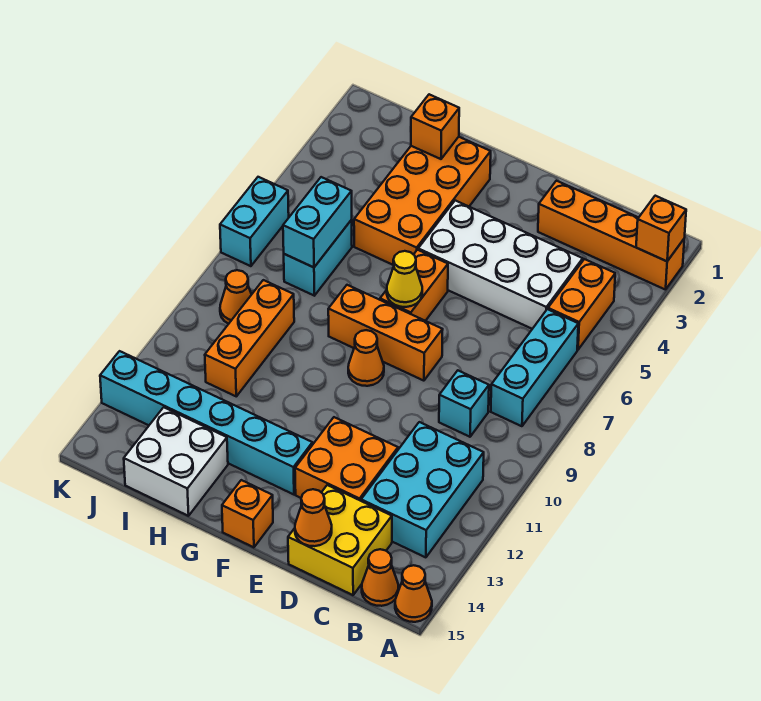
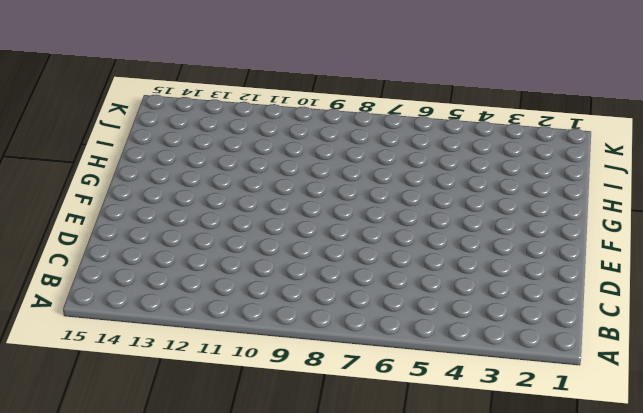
none -> orange brick A2:D2 level 1
none -> orange cone A15 level 1
none -> orange brick B4:B5 level 1

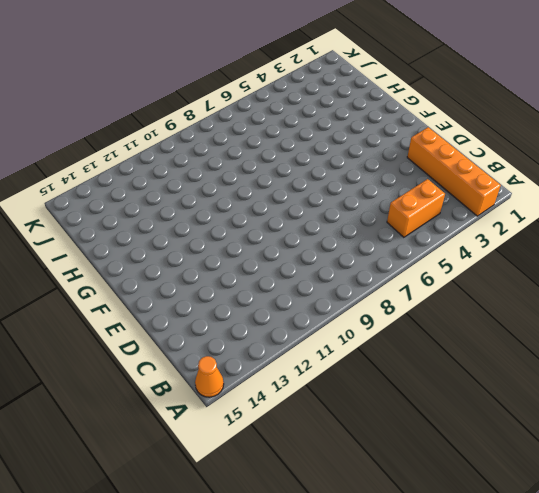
none -> cyan brick B6:B8 level 1
none -> cyan brick B11:C13 level 1
none -> orange cone B15 level 1

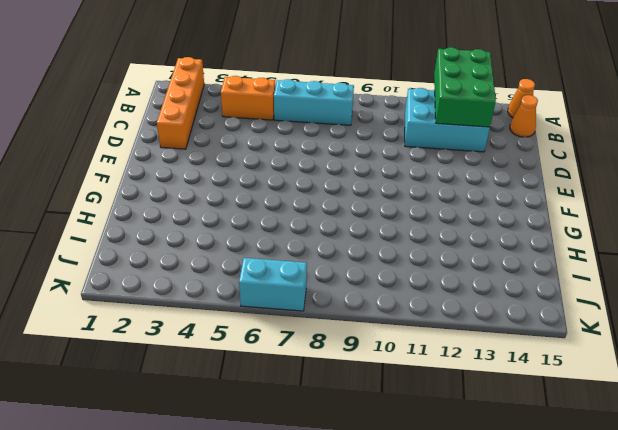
green brick A12:C13 level 2 -> none
none -> white brick C4:F5 level 1
none -> cyan brick C9 level 1
none -> yellow brick C14:D15 level 1

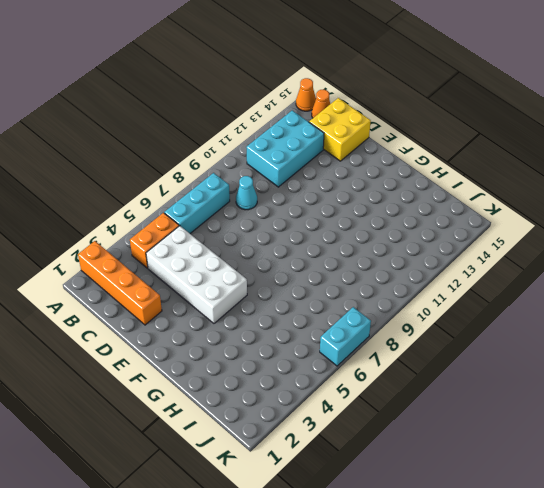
cyan cone C9 level 1 -> cyan brick C9 level 1
none -> orange brick D12:E13 level 1
none -> orange brick E8:G8 level 1
none -> orange brick F6:F7 level 1

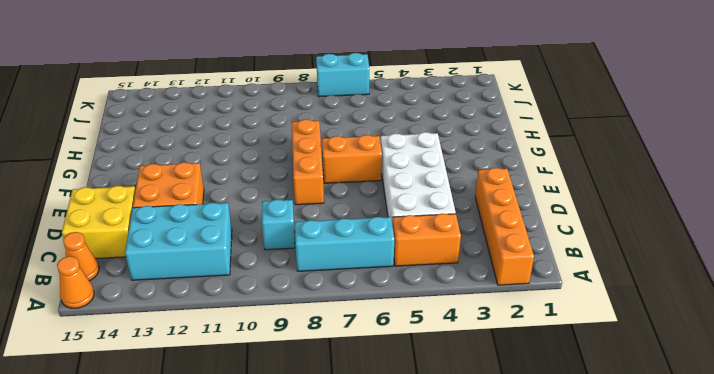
none -> orange cone F9 level 1
none -> cyan brick F13:K13 level 1
none -> orange brick F15 level 1

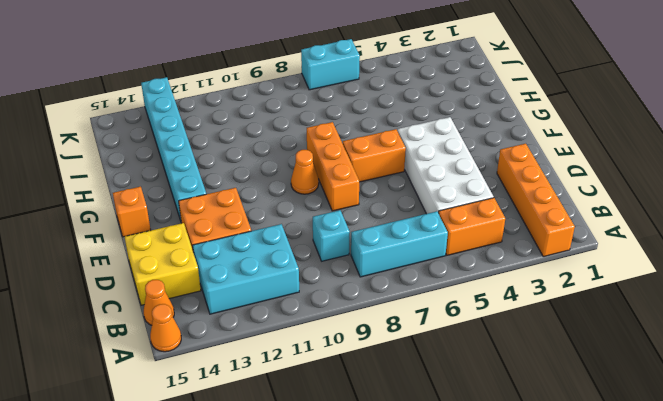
none -> orange brick G2:H5 level 1
none -> white brick H14:I15 level 1
none -> cyan brick I6:I7 level 1

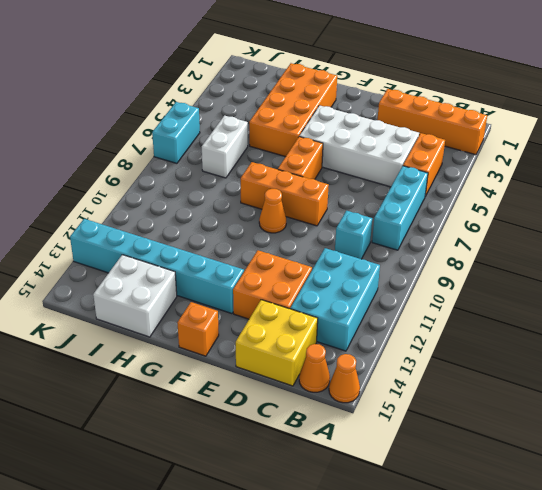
white brick I6:I7 level 1 -> cyan brick I6:I7 level 1
none -> orange brick I9:I11 level 1
none -> orange cone J9 level 1
none -> orange brick A2 level 2

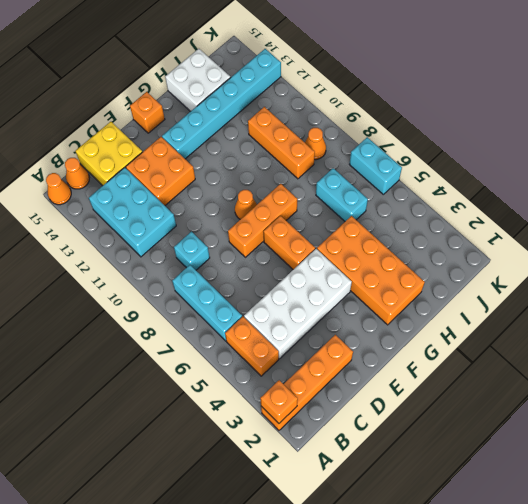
none -> orange cone D15 level 2
none -> yellow cone F7 level 2
none -> orange brick H2 level 2

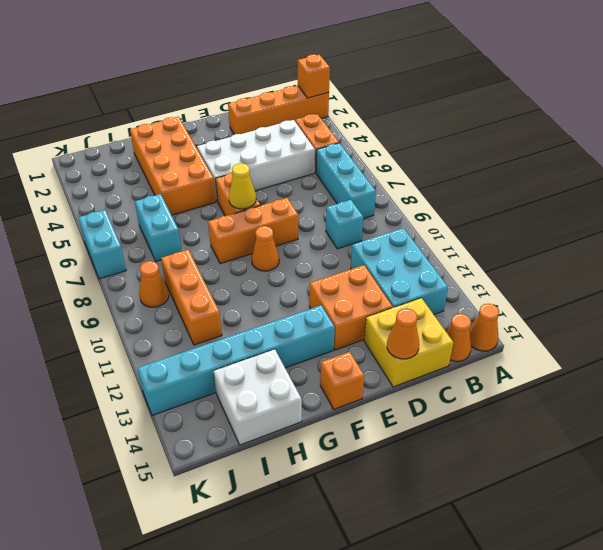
none -> orange brick H2 level 2
none -> cyan brick I6:I7 level 2

